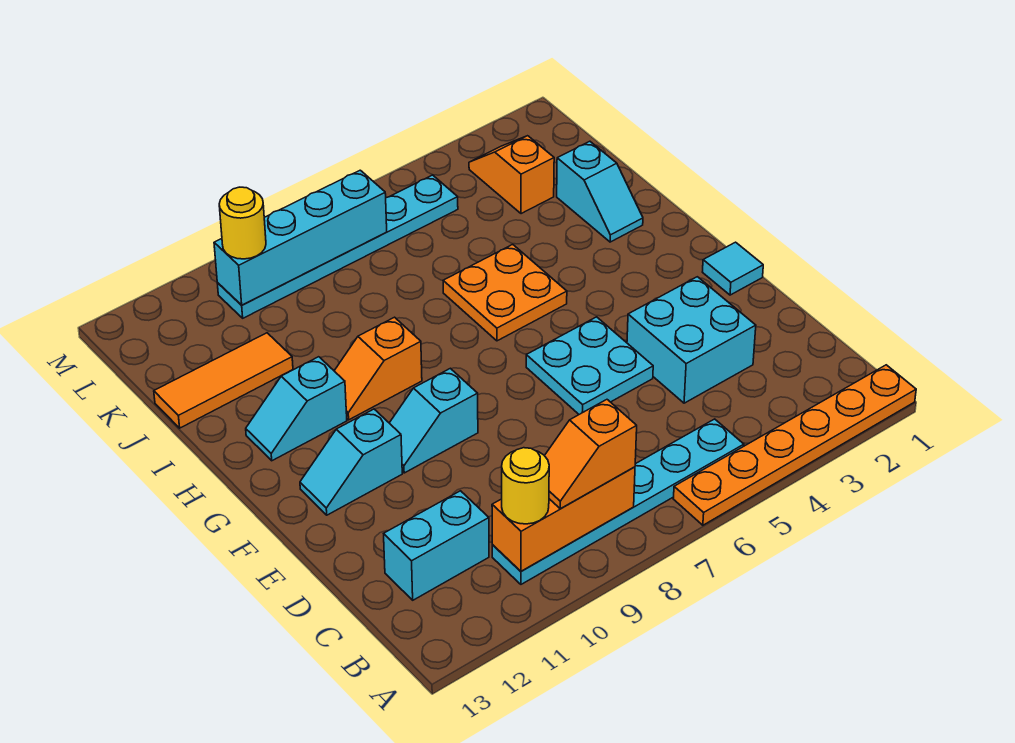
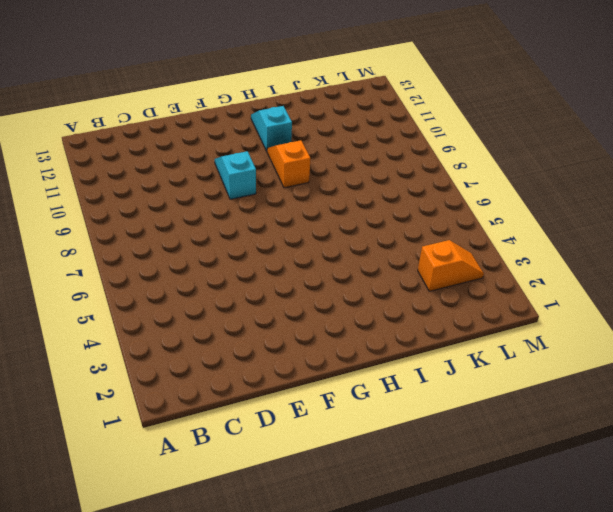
none -> orange plate A1:A6 level 1
none -> cyan plate B5:B10 level 1
none -> cyan brick C11:C12 level 1

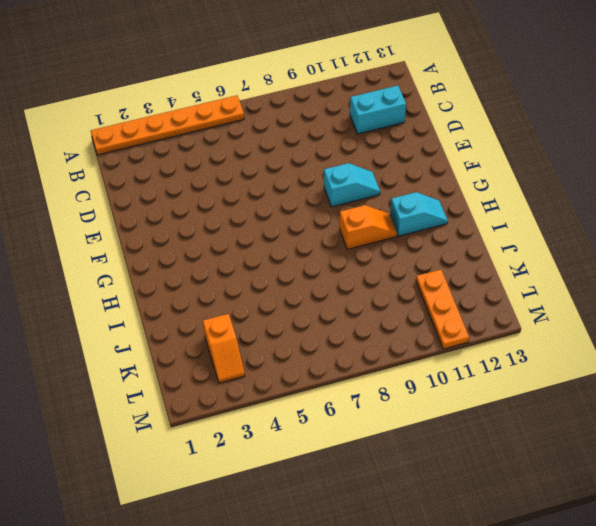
orange plate K11:M11 level 1 -> none
none -> cyan plate B5:B10 level 1
none -> cyan brick D3:E4 level 1
none -> cyan plate E5:F6 level 1

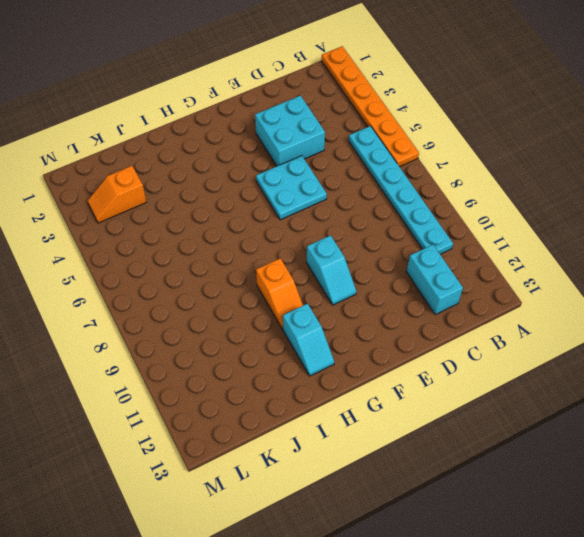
none -> cyan tile F1 level 1
none -> cyan slope F11:F12 level 1 top 11
none -> orange plate H5:I6 level 1

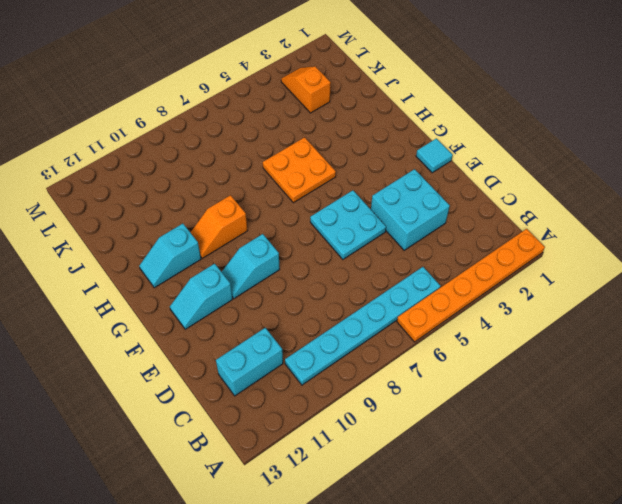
none -> cyan slope I2:J2 level 1 top J
none -> orange tile J11:J13 level 1
none -> cyan plate L5:L10 level 1

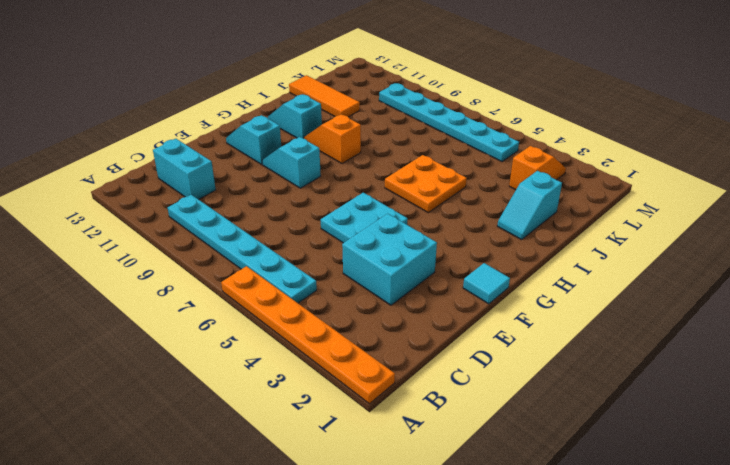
none -> orange brick B8:B10 level 2
none -> cyan brick L7:L10 level 2
none -> orange slope B8:B9 level 3 top 8

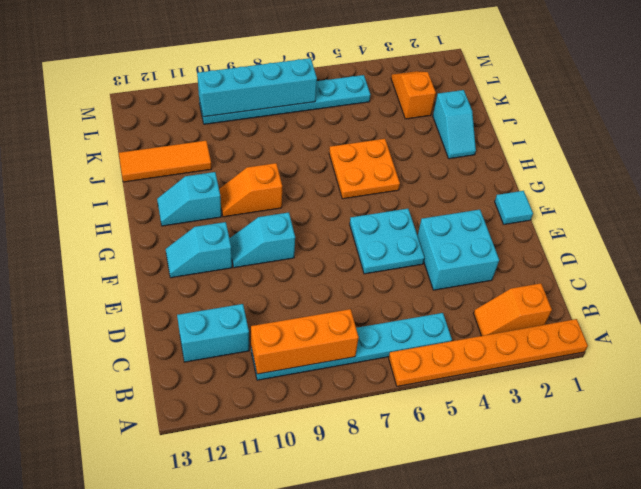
orange slope B2:B3 level 1 top 2 -> orange slope B8:B9 level 3 top 8
none -> yellow round brick B10 level 3
none -> yellow round brick L10 level 3

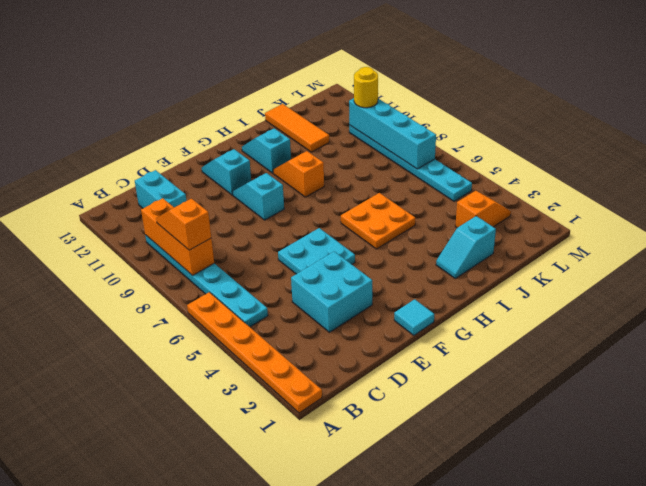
none -> yellow round brick B10 level 3

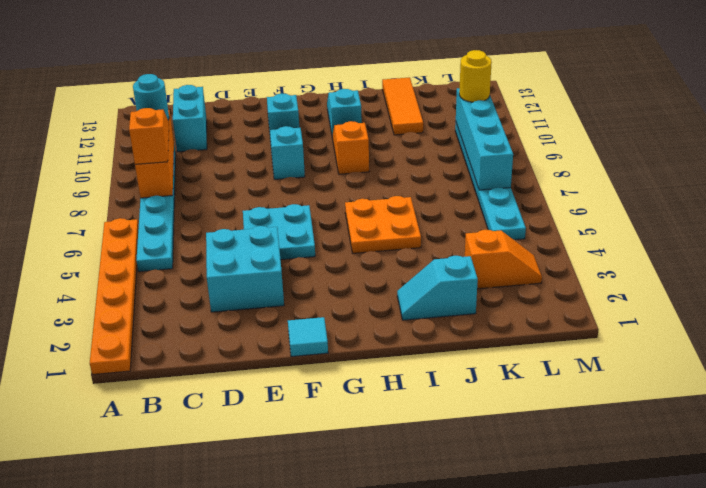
cyan round brick B10 level 3 -> yellow round brick B10 level 3

